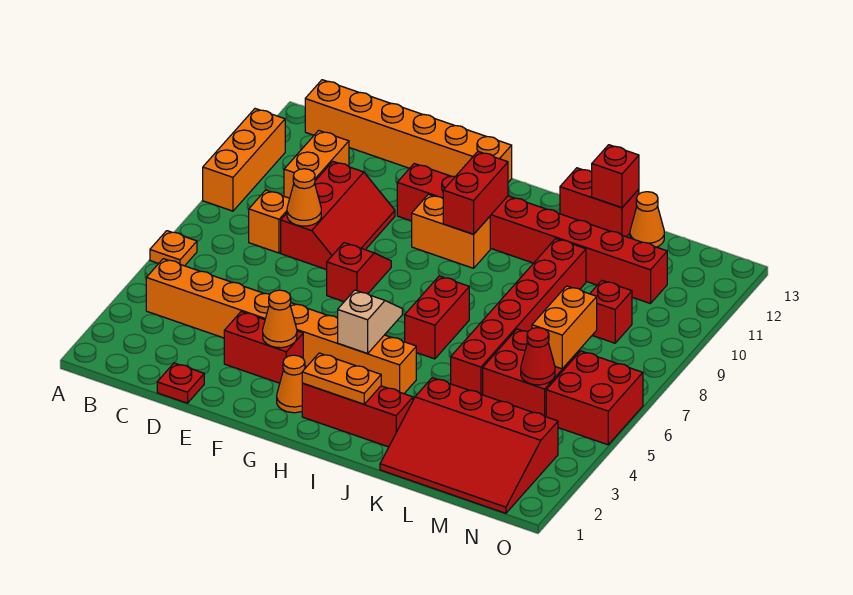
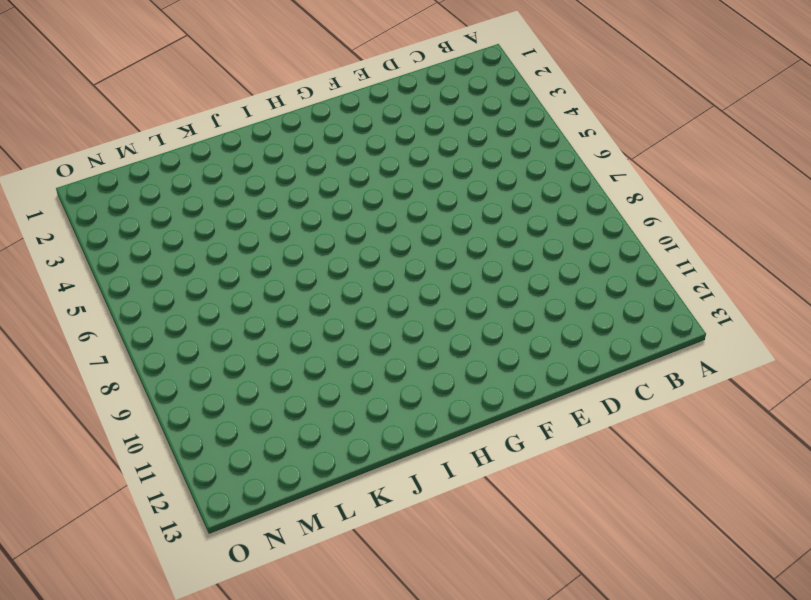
none -> orange plate A6 level 1
none -> orange brick A9:A11 level 1
none -> orange brick B4:I4 level 1
none -> orange brick B13:G13 level 1

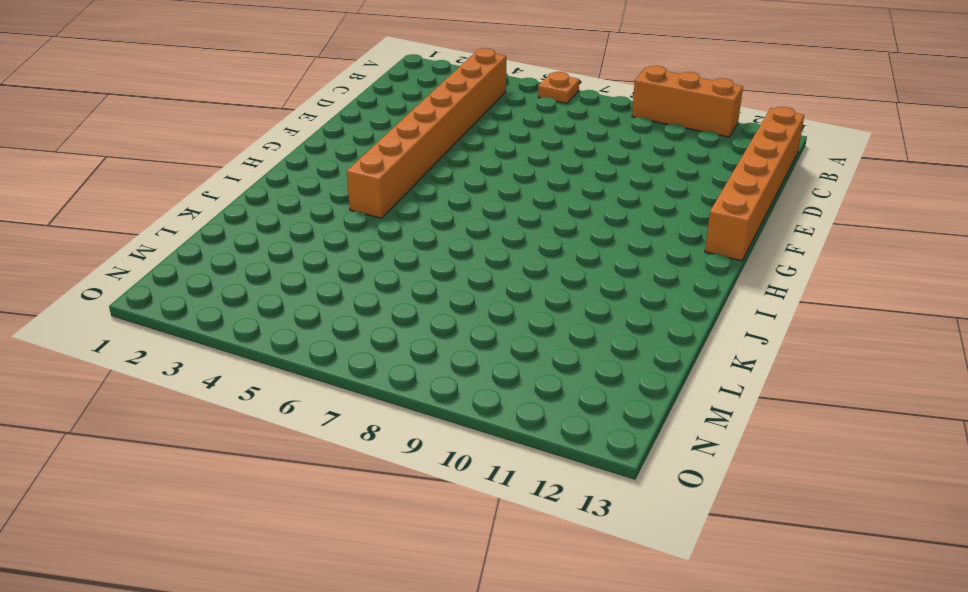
none -> orange brick C8 level 1
none -> orange brick C10:C11 level 1
none -> red plate D1 level 1
none -> red slope D8:E10 level 1 top D

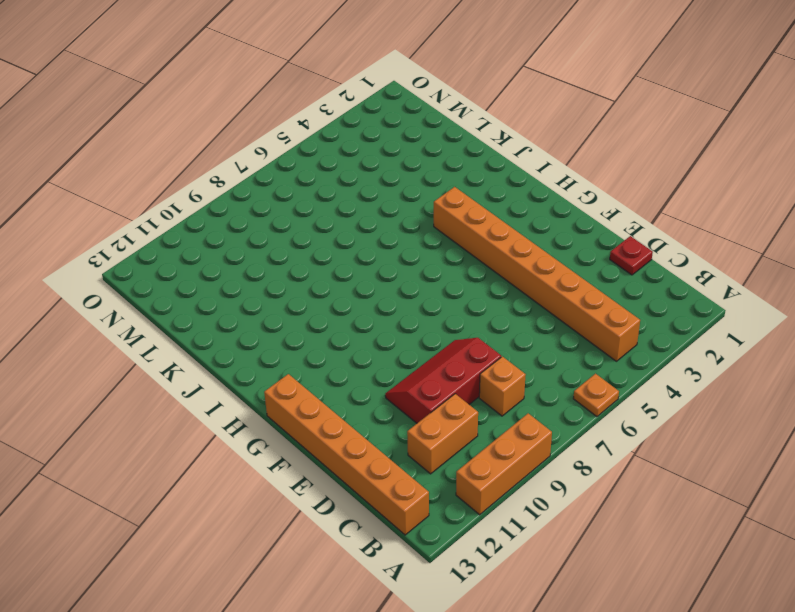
none -> red brick E3:F3 level 1
none -> red slope F7:F8 level 1 top 7
none -> red brick F11:M11 level 1
none -> orange cone G2 level 1

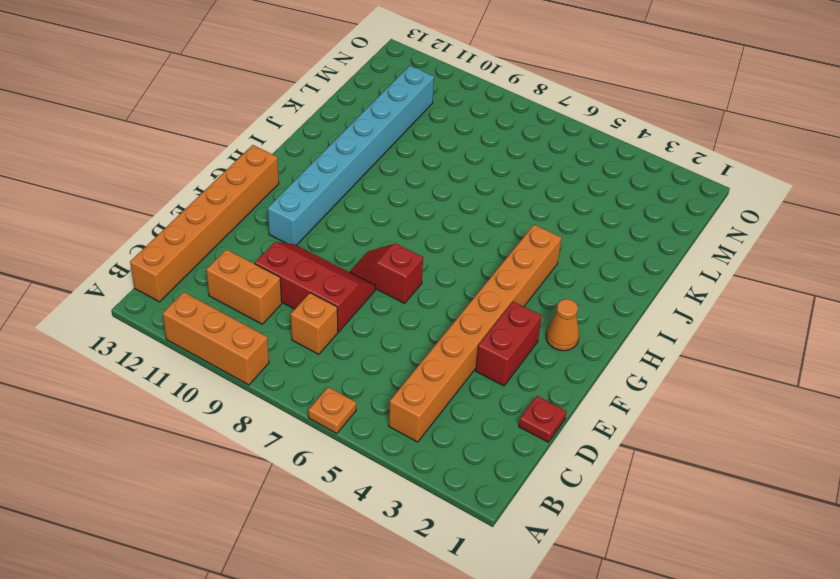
cyan brick F11:M11 level 1 -> red brick F11:M11 level 1
none -> orange brick G10:H10 level 1
none -> red brick H2:J2 level 1
none -> red brick I6:I7 level 1
none -> red brick J13:K13 level 1

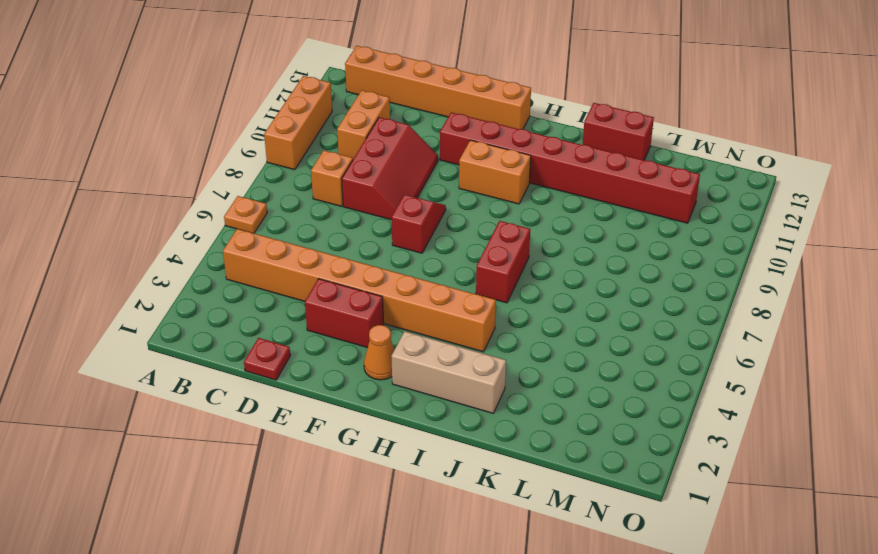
tan brick H2:J2 level 1 -> red brick H2:J2 level 1
none -> red slope K1:N3 level 1 top 3
none -> red brick K5:K10 level 1
none -> red brick L5:M6 level 1
none -> orange cone L13 level 1

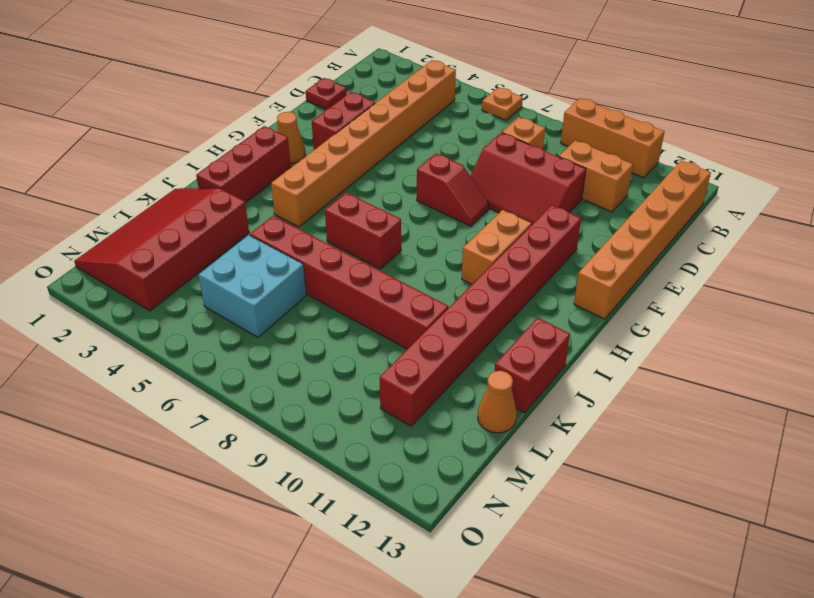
cyan brick L5:M6 level 1 -> red brick L5:M6 level 1
none -> red brick M9 level 1
none -> red brick N5:O6 level 1
none -> orange cone D8 level 2
none -> orange cone F3 level 2

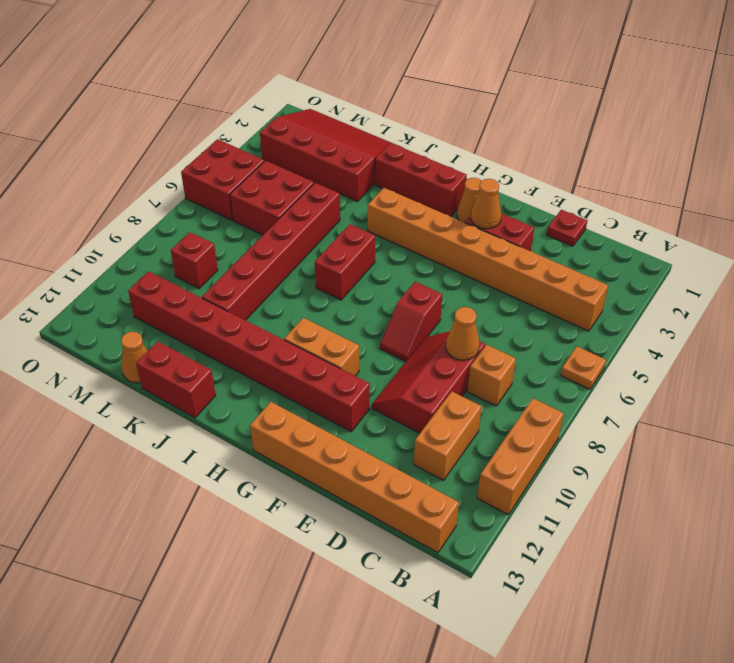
none -> orange plate H2:I2 level 2
none -> tan slope H4:H5 level 2 top 4
none -> red brick H10:H11 level 2
none -> red brick K13 level 2

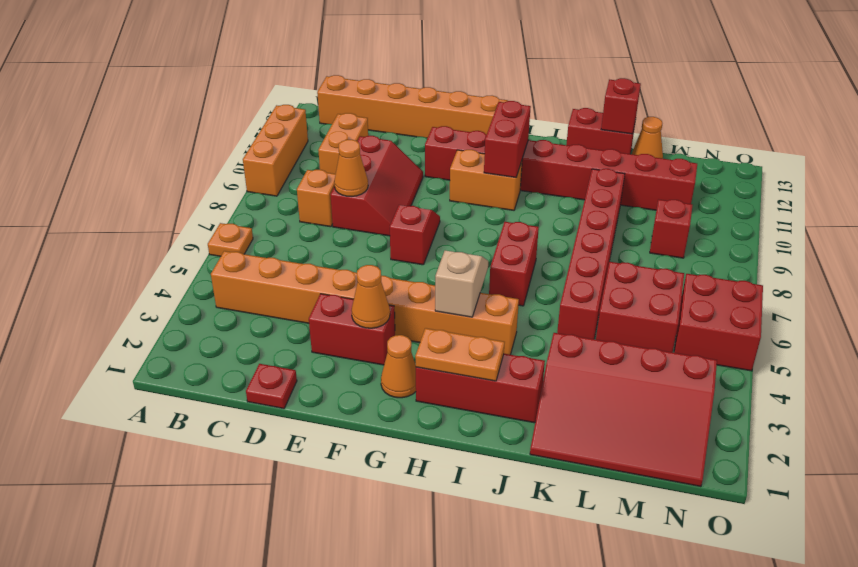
none -> red cone M5 level 2
none -> orange brick M6:M7 level 2

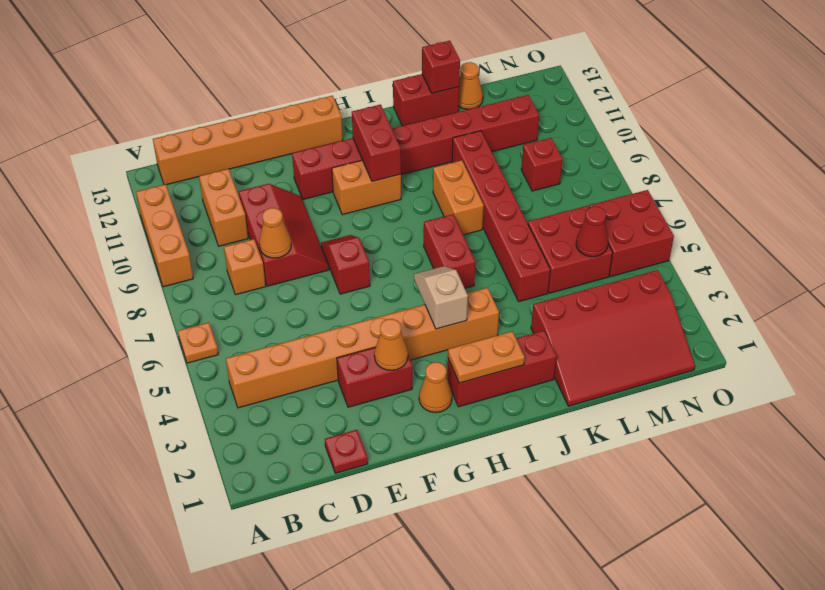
orange brick J8:J9 level 1 -> orange brick M6:M7 level 2

